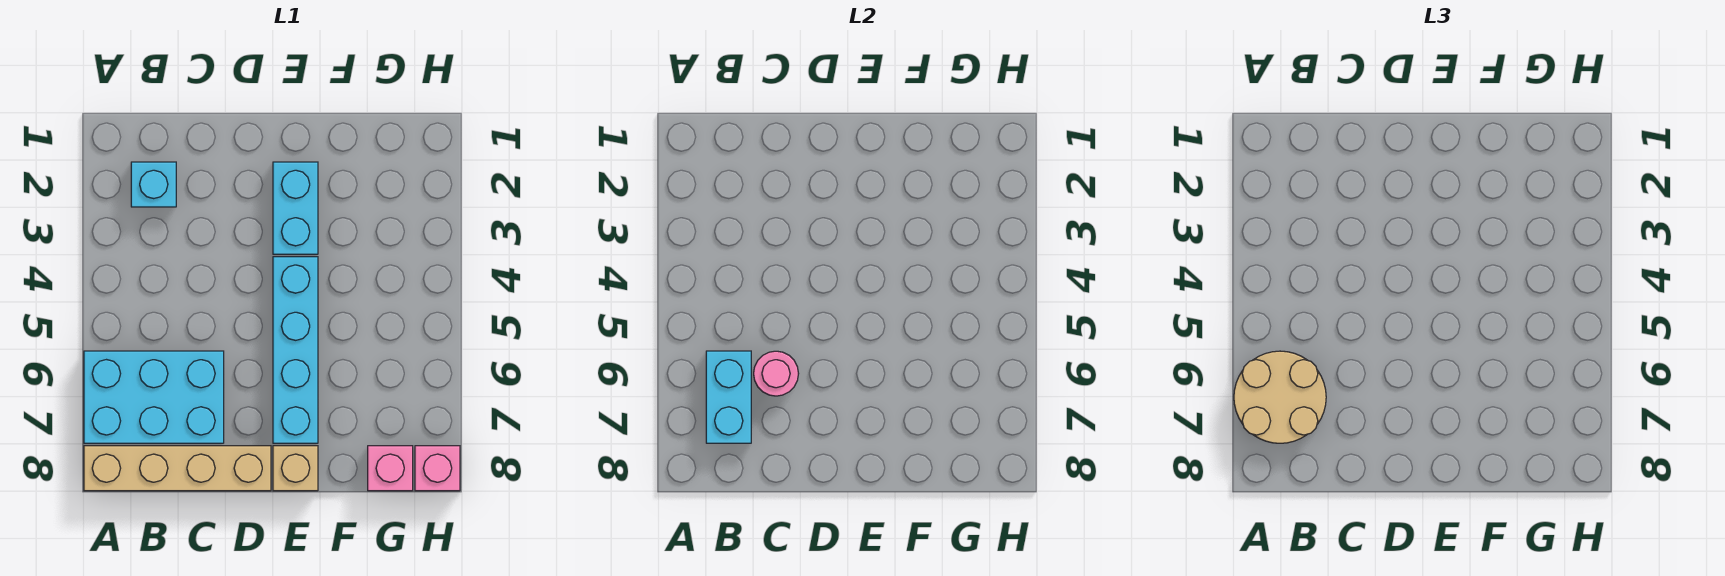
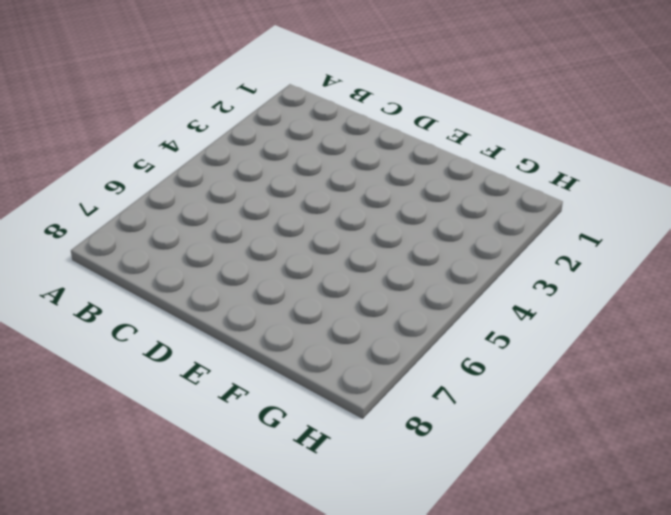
none -> cyan brick A6:C7 level 1
none -> tan brick A8:D8 level 1

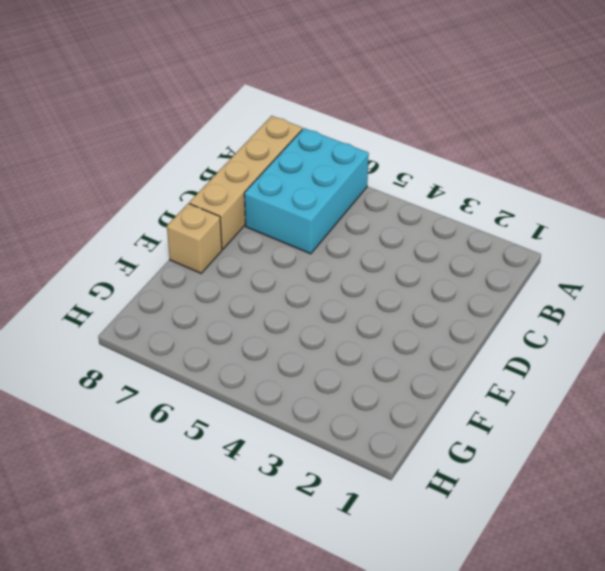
none -> cyan brick B2 level 1
none -> cyan brick E2:E3 level 1

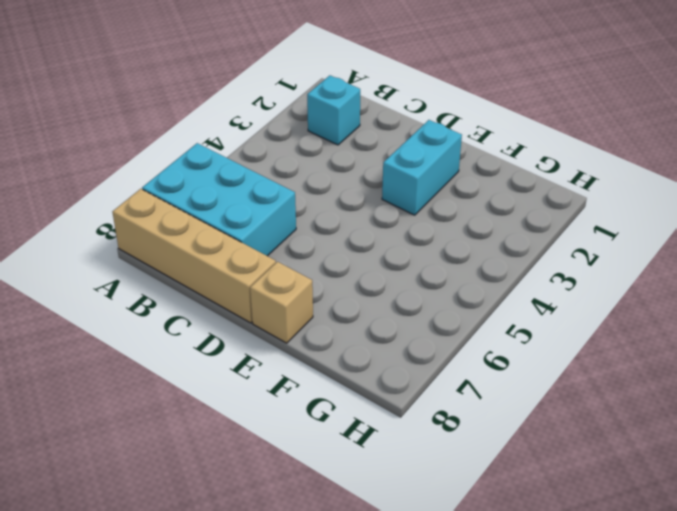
none -> cyan brick E4:E7 level 1
none -> pink brick G8 level 1

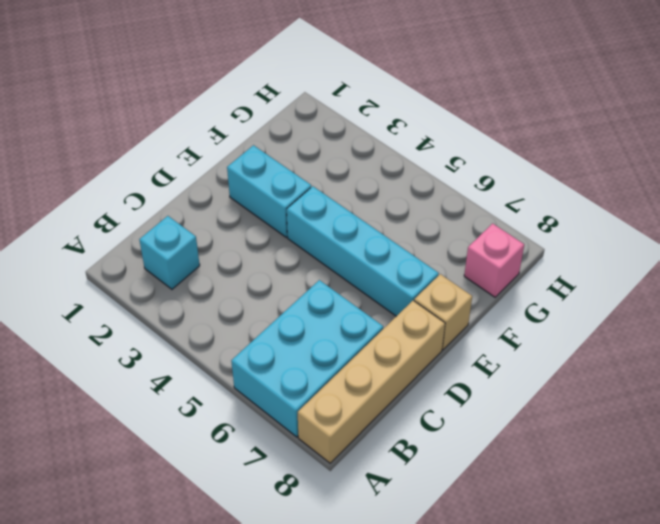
none -> pink brick H8 level 1
none -> cyan brick B6:B7 level 2

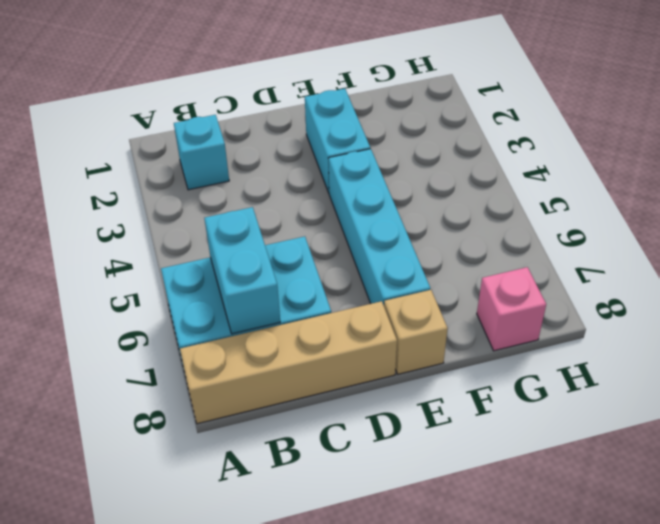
none -> pink brick H8 level 1
none -> pink round brick C6 level 2

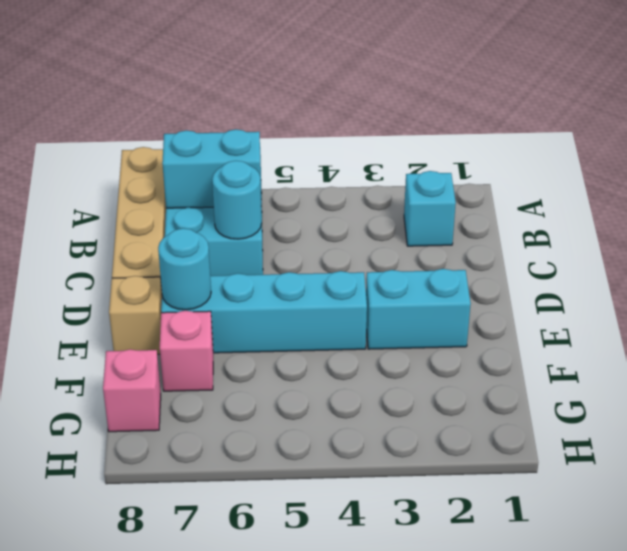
cyan round brick C6 level 2 -> pink round brick C6 level 2
cyan round brick E7 level 2 -> none
pink brick F7 level 1 -> pink brick H8 level 1
none -> tan round brick A6:B7 level 3

